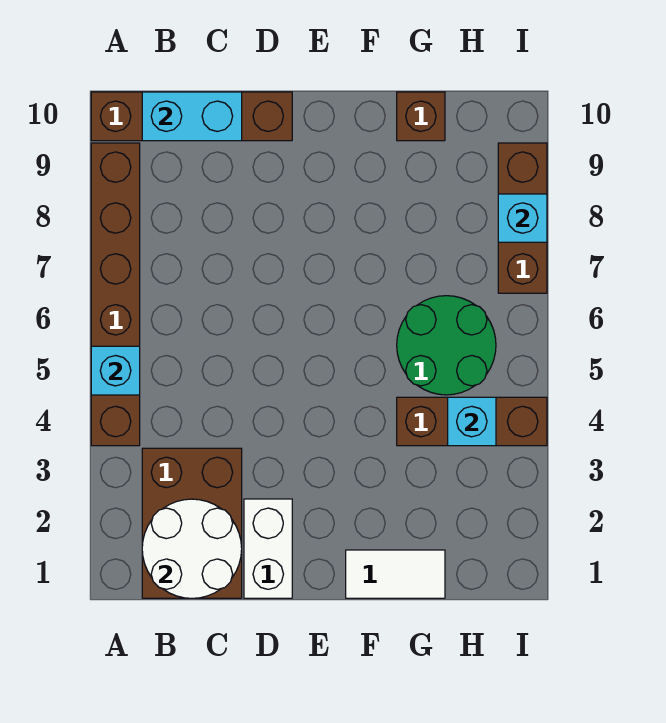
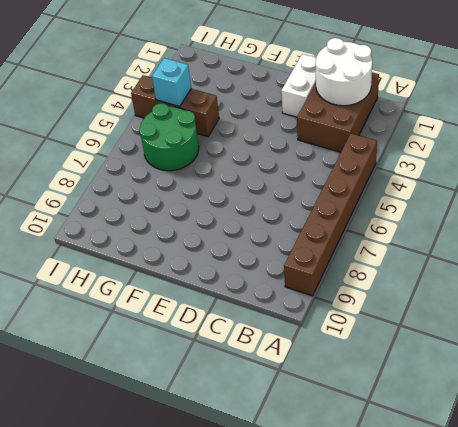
none -> brown brick A10:D10 level 1
none -> white tile F1:G1 level 1
none -> brown brick G10 level 1

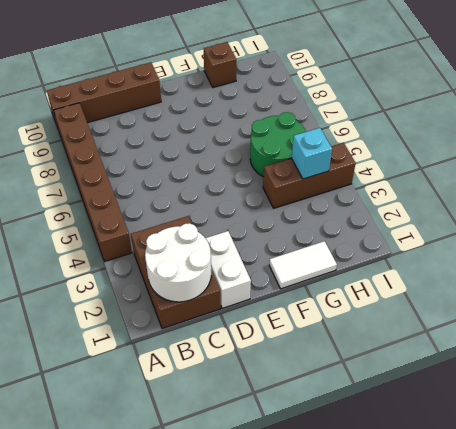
none -> brown brick I7:I9 level 1
none -> cyan brick A5 level 2
none -> cyan brick B10:C10 level 2

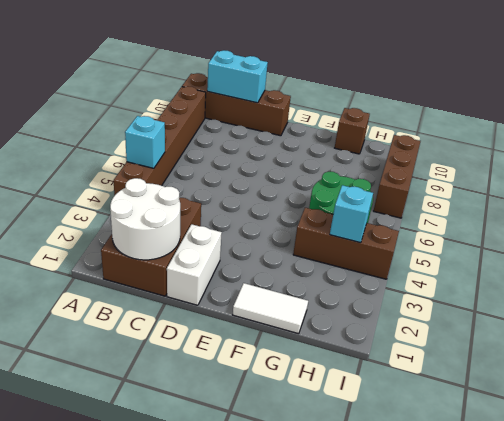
none -> cyan brick I8 level 2

